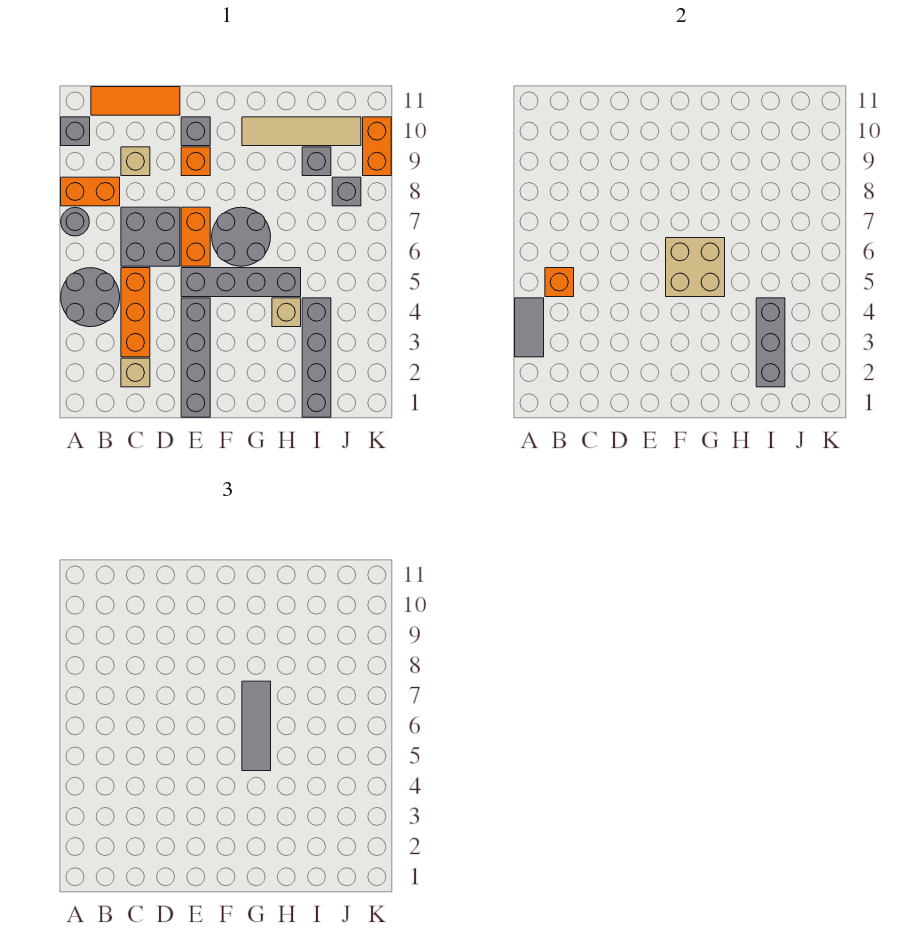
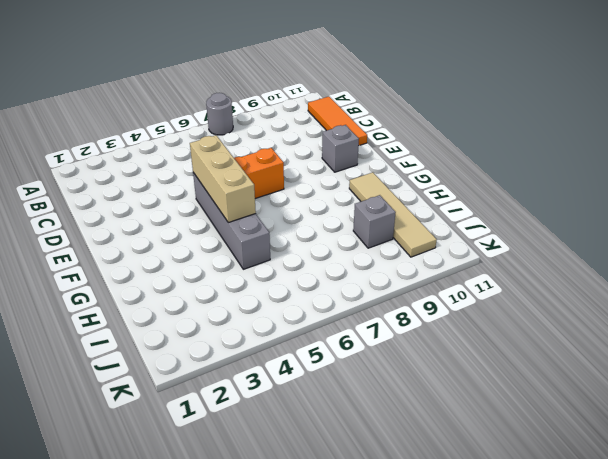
tan brick E5:G5 level 2 -> tan brick F5:G6 level 2
none -> grey round brick A4:B5 level 1
none -> orange brick A8:B8 level 1
none -> grey brick A10 level 1

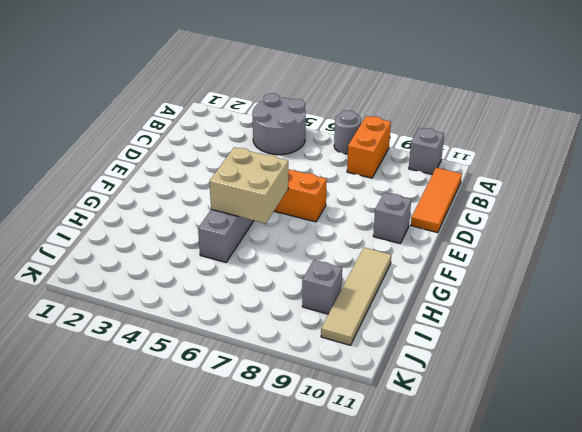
none -> tan brick C2 level 1
none -> orange brick C3:C5 level 1
none -> grey brick C6:D7 level 1

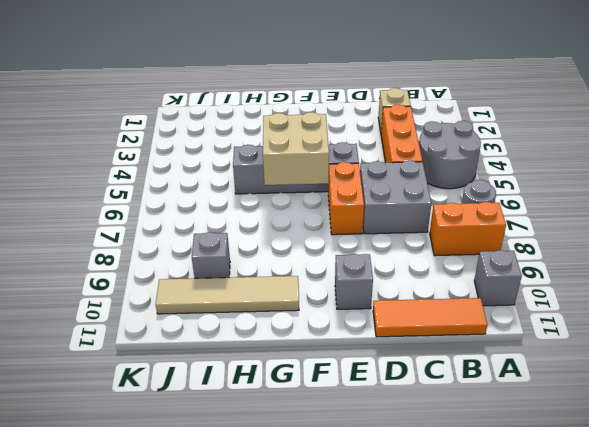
none -> tan brick C9 level 1
none -> grey brick E1:E4 level 1
none -> orange brick E9 level 1

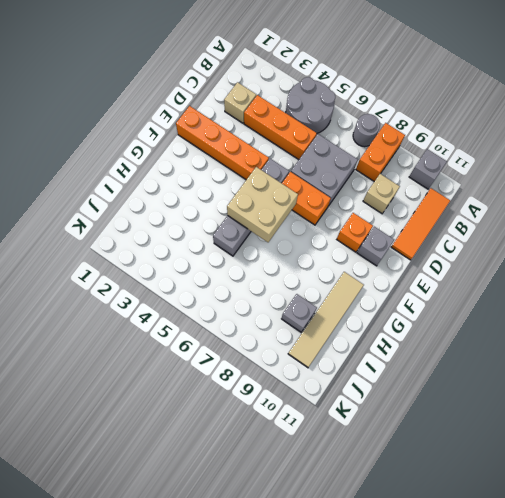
orange brick E1:E4 level 1 -> grey brick E1:E4 level 1
none -> grey round brick F6:G7 level 1
none -> tan brick H4 level 1
none -> grey brick I1:I4 level 1

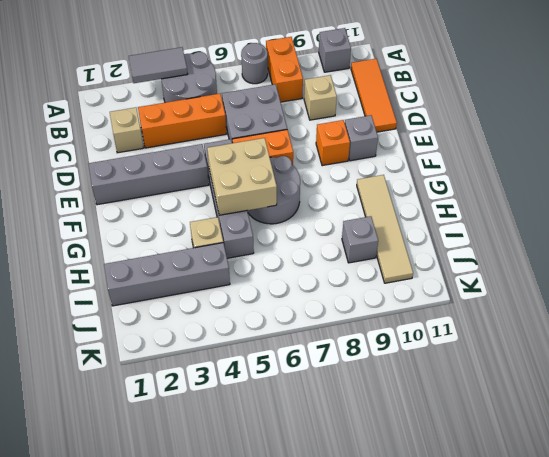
none -> grey brick J8 level 1
none -> orange brick K9:K10 level 1
none -> orange brick B5 level 2

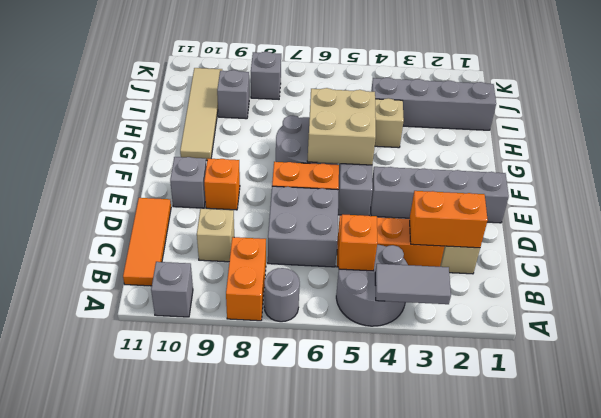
orange brick C2:C3 level 2 -> orange brick K9:K10 level 1
none -> grey brick I2:I4 level 2
none -> grey tile G5:G7 level 3

